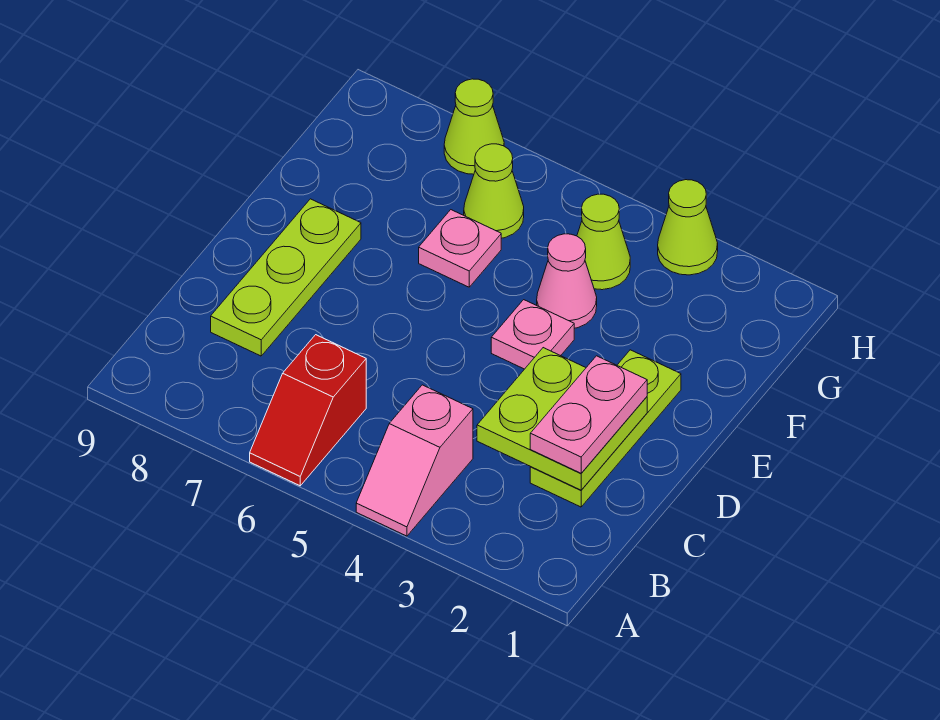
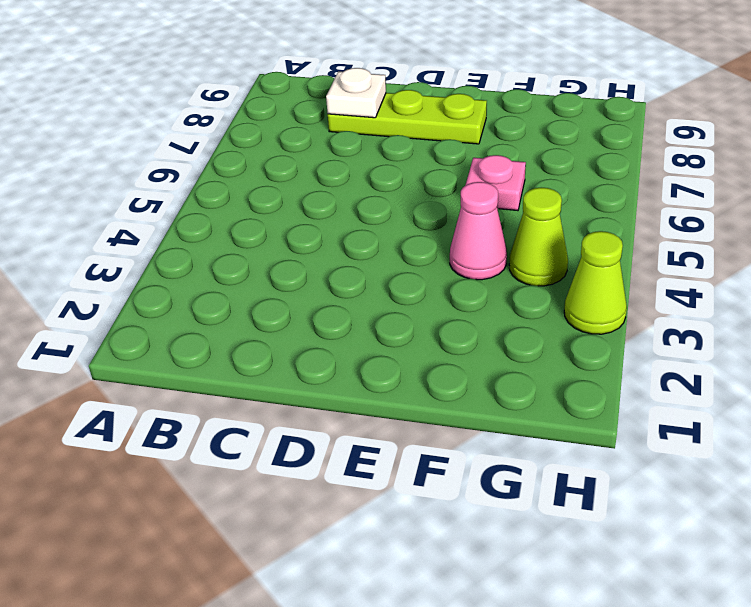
white plate C8 level 2 -> none
none -> pink slope A4:B4 level 1 top B
none -> red slope A6:B6 level 1 top B
none -> lime plate C2:E2 level 1

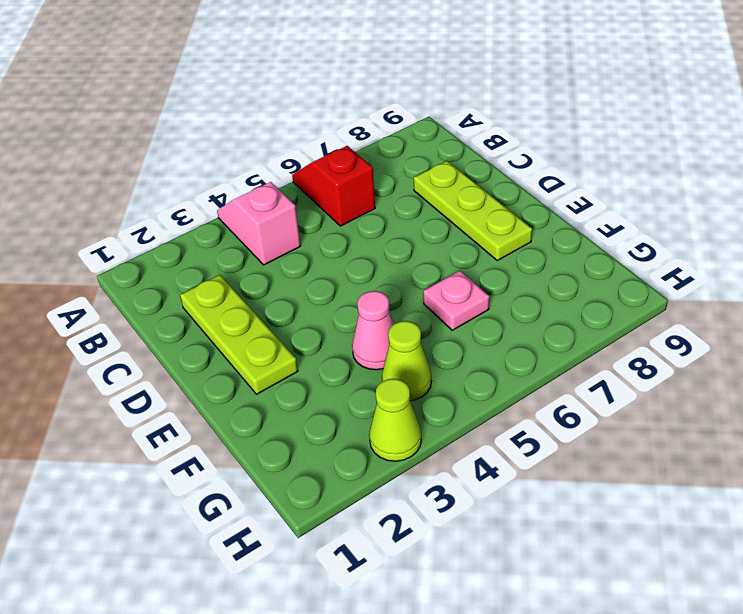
none -> pink plate E4 level 1
none -> lime cone G6 level 1
none -> lime cone H7 level 1

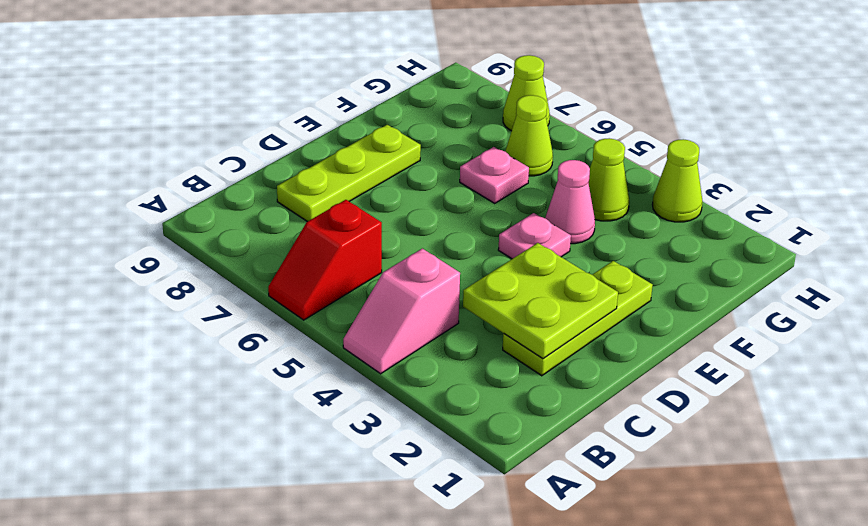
none -> pink plate C2:D2 level 3

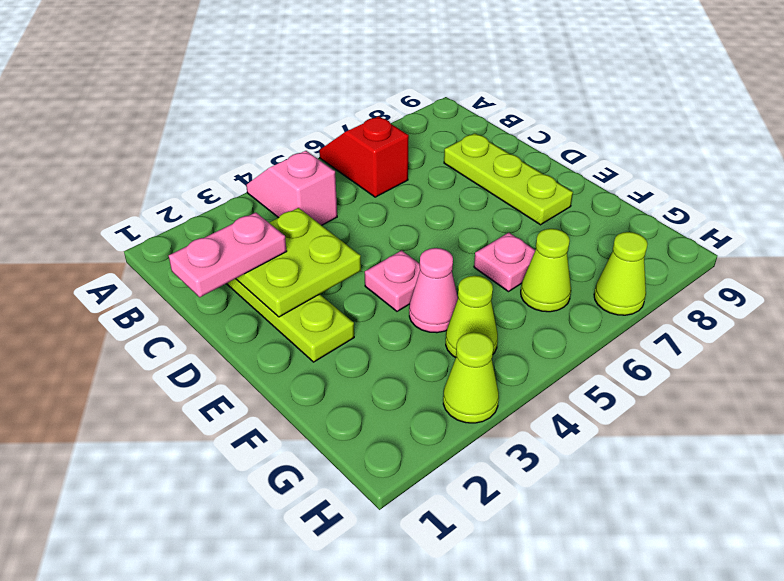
pink plate C1:C2 level 3 -> pink plate C2:D2 level 3

